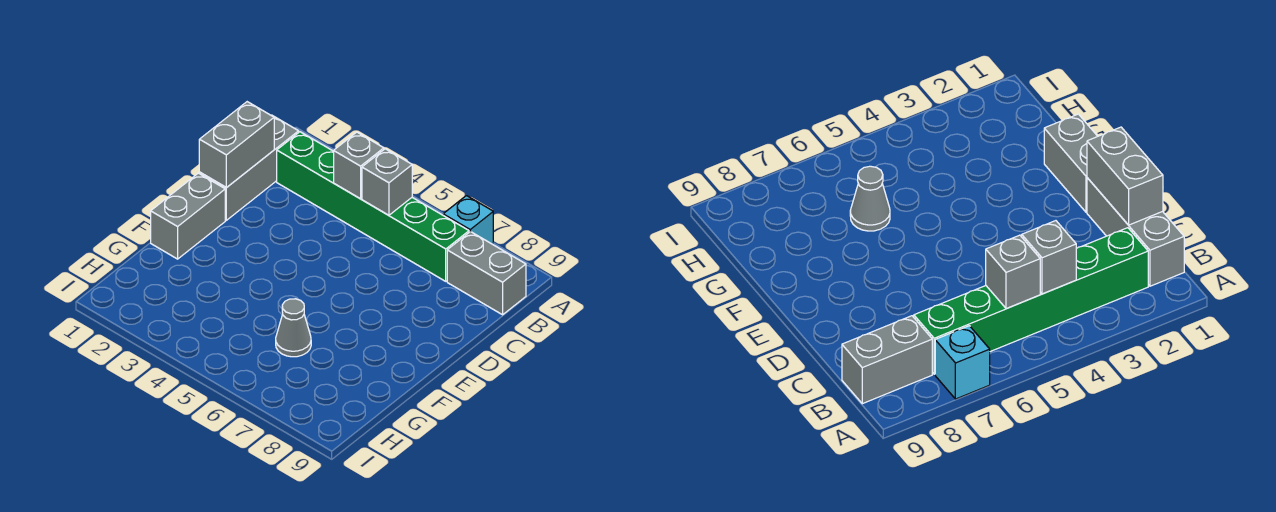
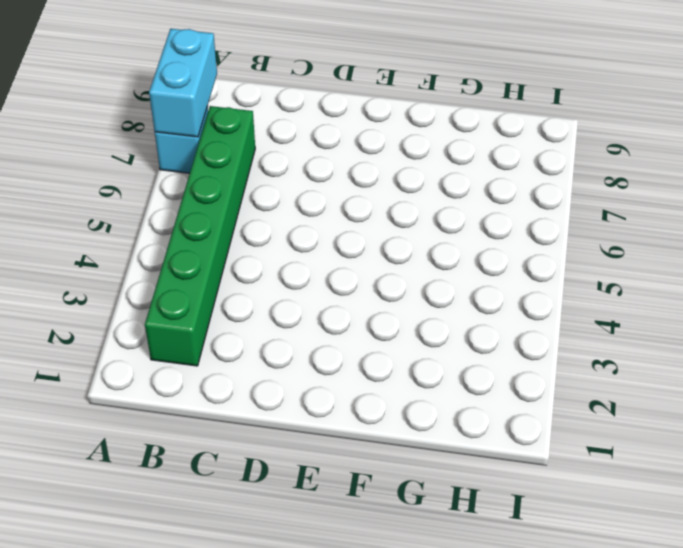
cyan brick A7:A8 level 2 -> none
none -> grey brick B1:D1 level 1
none -> grey brick B8:B9 level 1

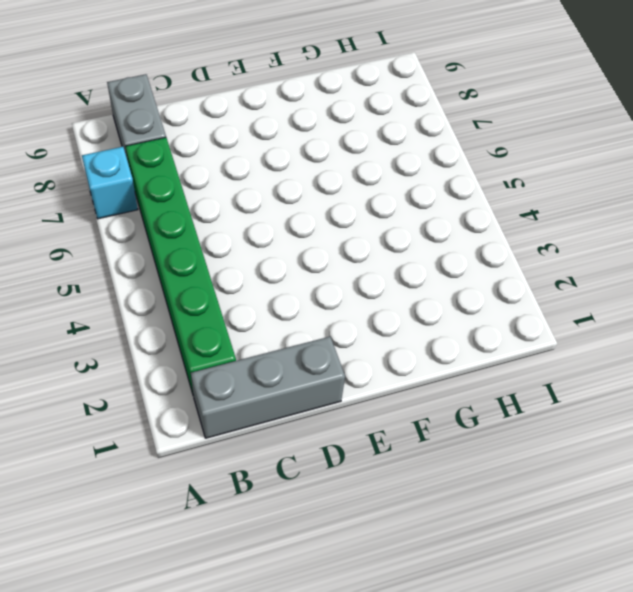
none -> grey brick E1:F1 level 1
none -> grey cone G6 level 1

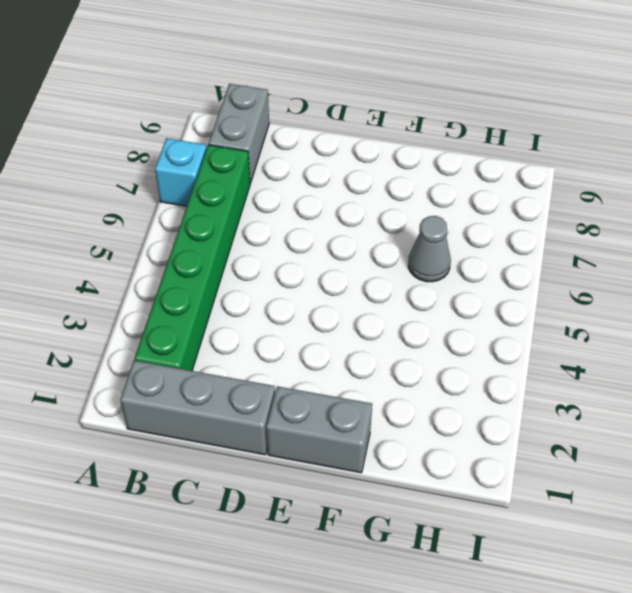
none -> grey brick B4 level 2
none -> grey brick B5 level 2

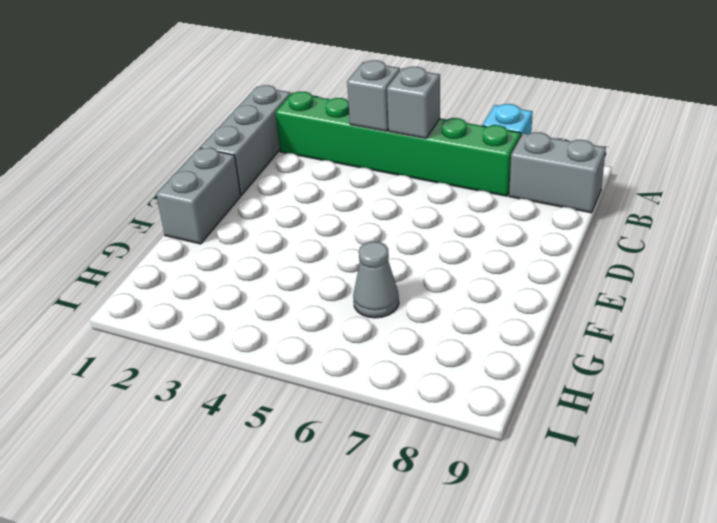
none -> grey brick C1:D1 level 2

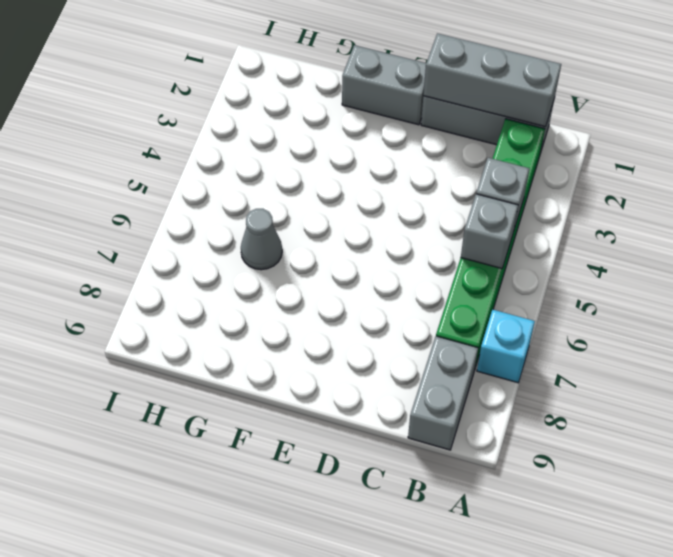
grey brick B1:D1 level 2 -> grey brick C1:D1 level 2

